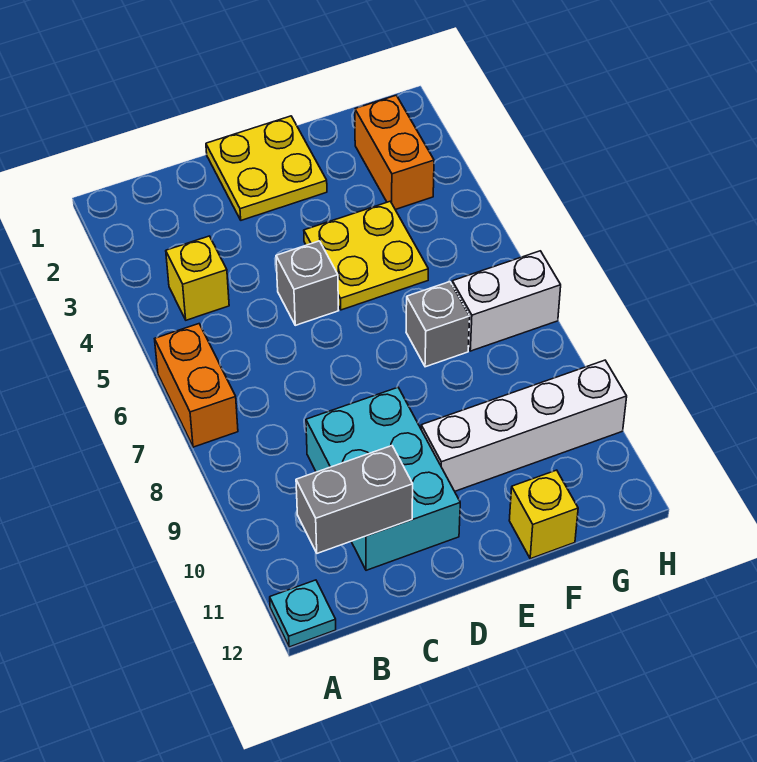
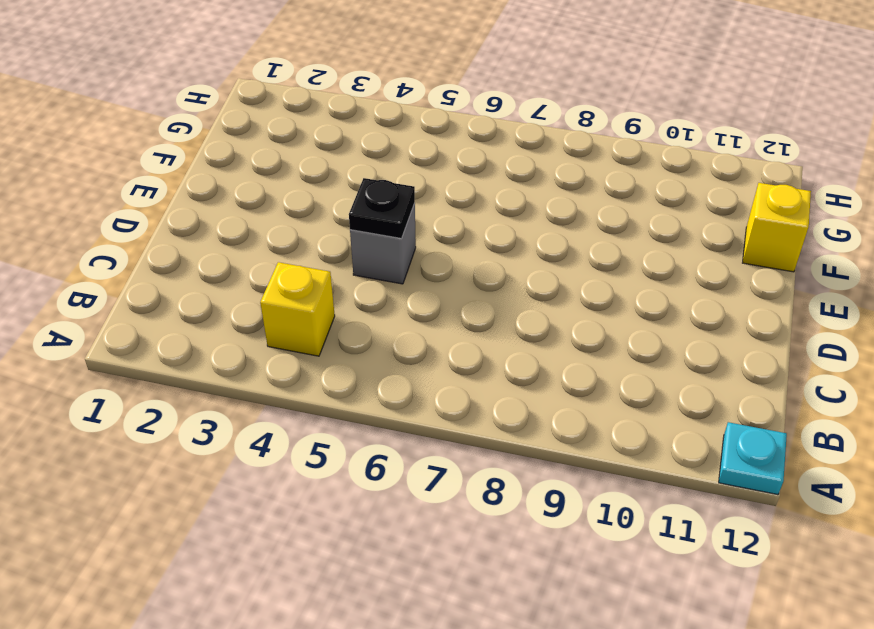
black plate D5 level 2 -> none
none -> orange brick A6:A7 level 1
none -> cyan brick C9:D11 level 1
none -> yellow plate D1:E2 level 1

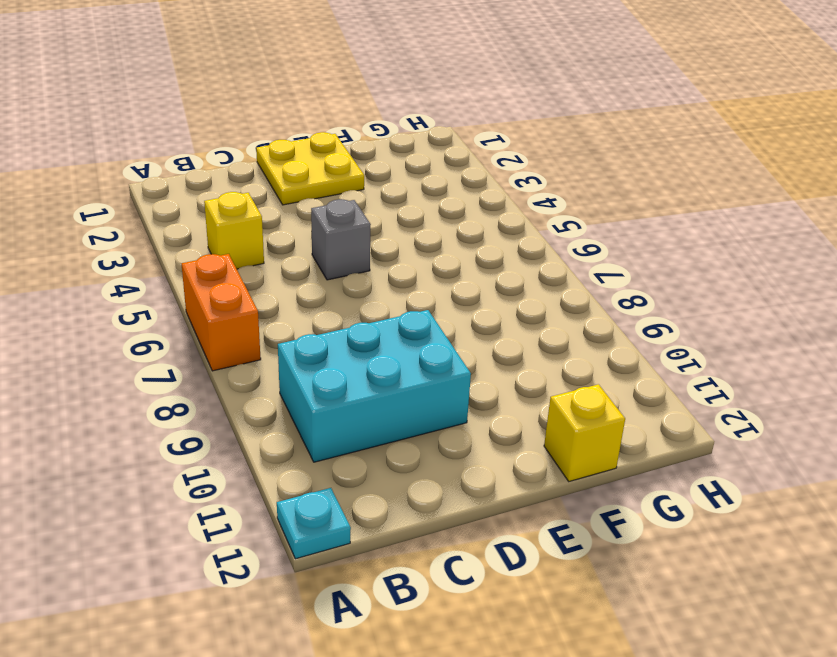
cyan brick B9:D10 level 1 -> cyan brick C9:D11 level 1
none -> yellow plate E4:F5 level 1
none -> white brick E10:H10 level 1
none -> grey brick F7 level 1

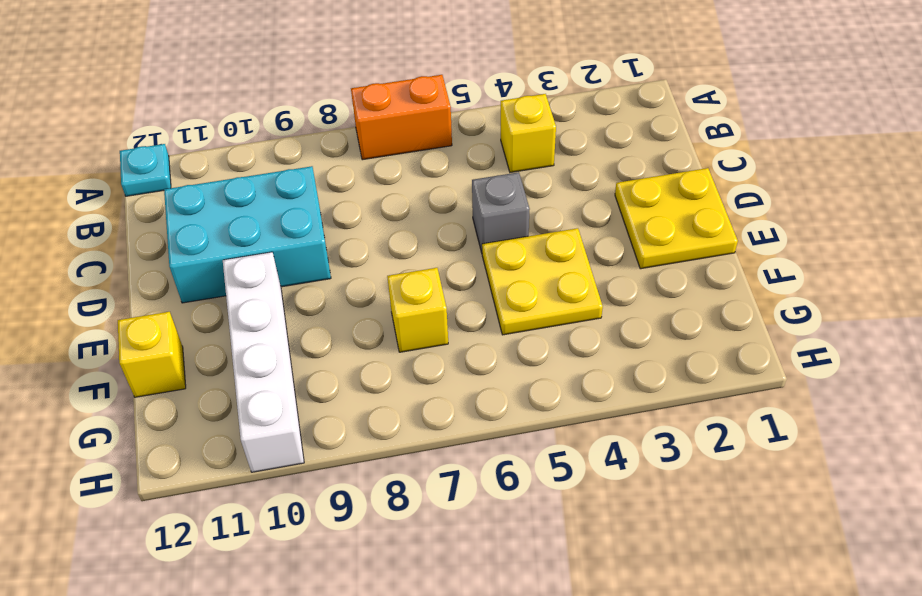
yellow brick F7 level 1 -> grey brick F7 level 1
none -> orange brick G2:G3 level 1
none -> white brick G7:H7 level 1
none -> grey brick B11:C11 level 2

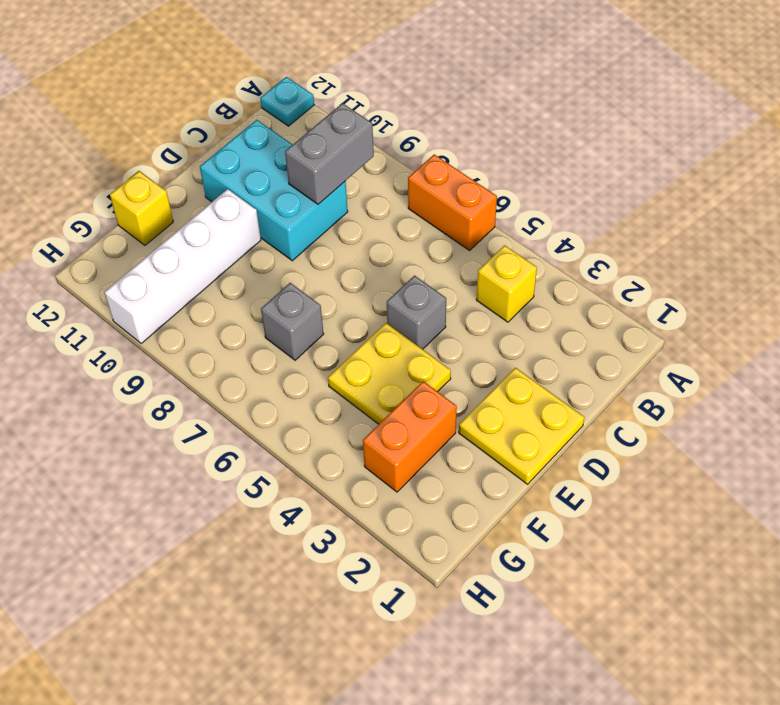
grey brick B9:C9 level 2 -> grey brick B11:C11 level 2
orange brick F3:G3 level 1 -> orange brick G2:G3 level 1
none -> white brick G7:H7 level 1

